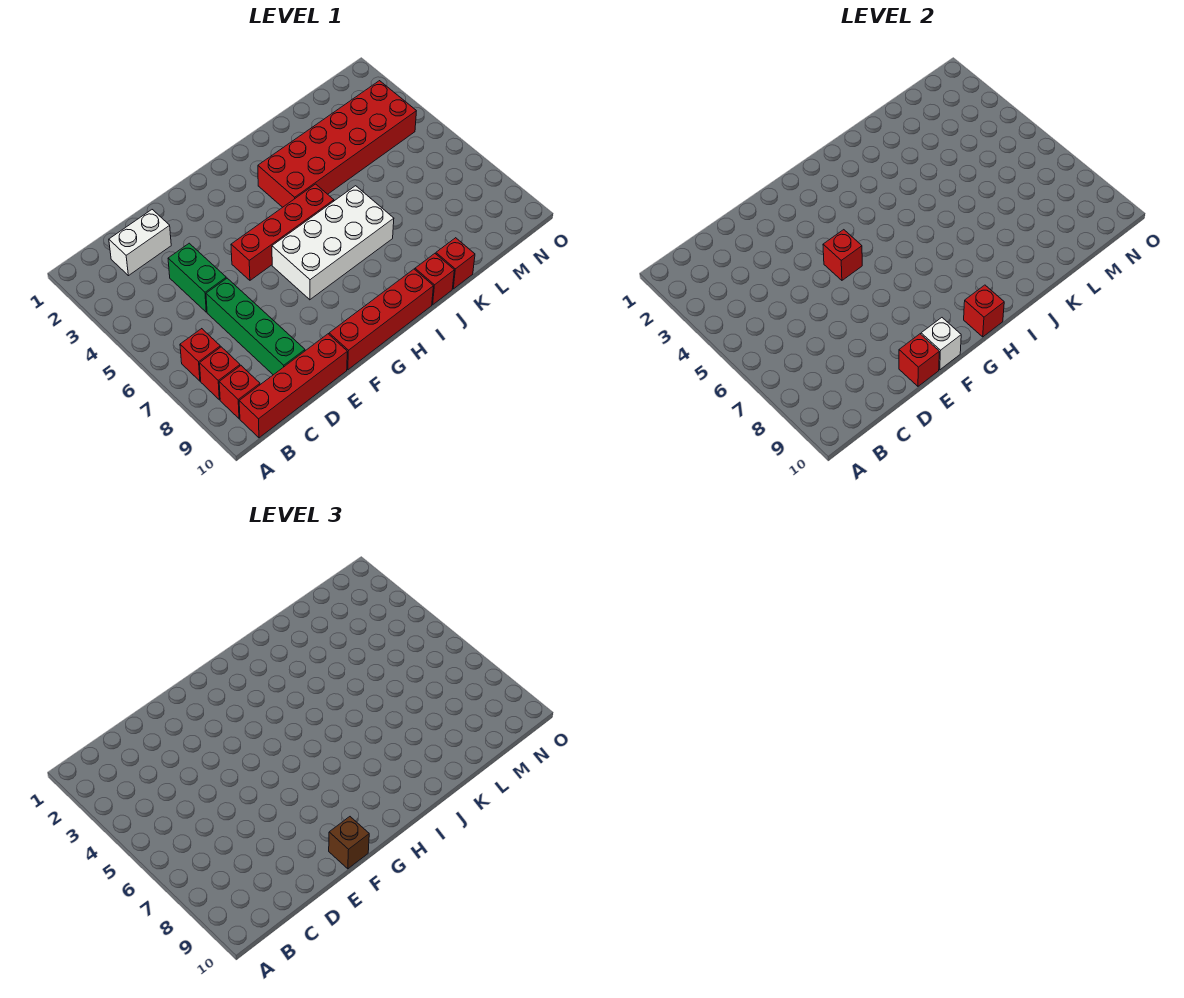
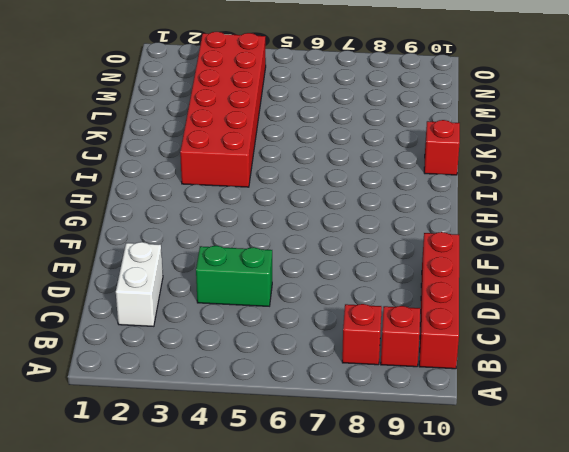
none -> red brick B7 level 1
none -> green brick D6:D9 level 1
none -> red brick F5:I5 level 1

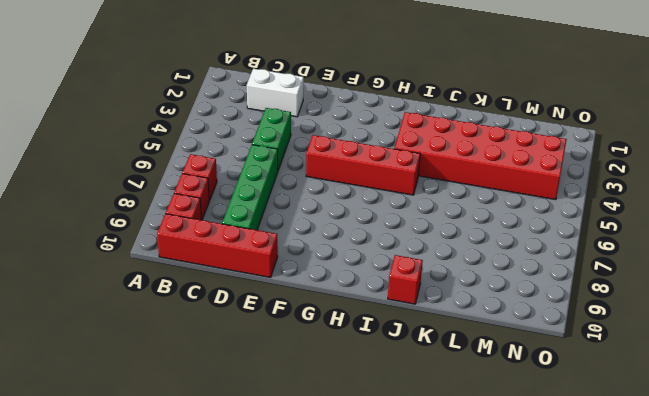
none -> red brick F10:I10 level 1
none -> white brick G6:J7 level 1
none -> red brick K10 level 1

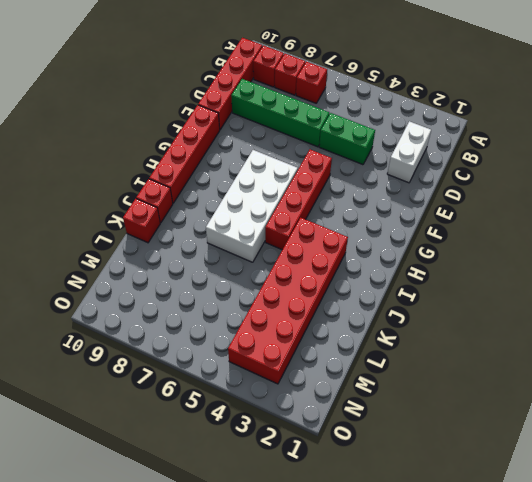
none -> red brick E10 level 2
none -> red brick F5 level 2
none -> white brick F10 level 2

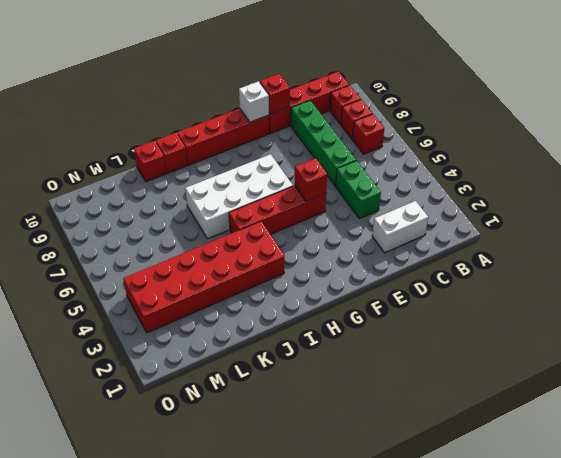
none -> red brick H10 level 2
none -> brown brick F10 level 3

